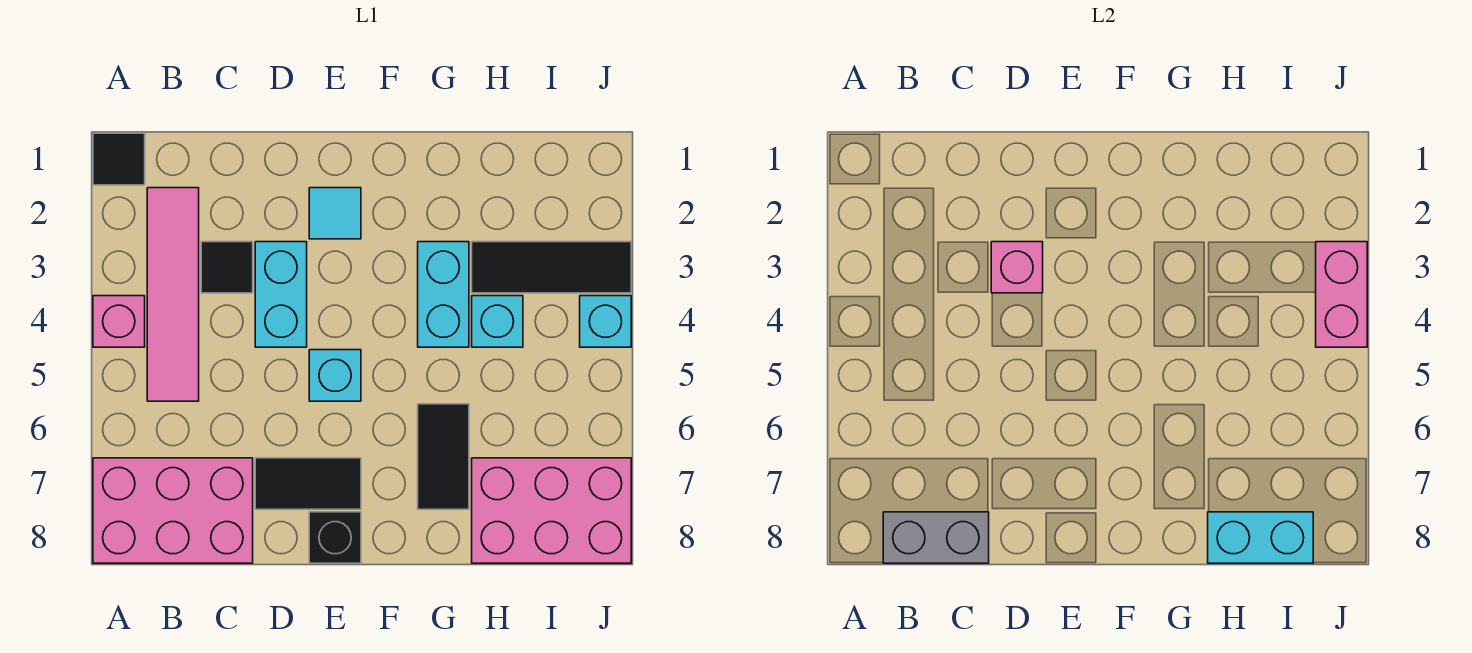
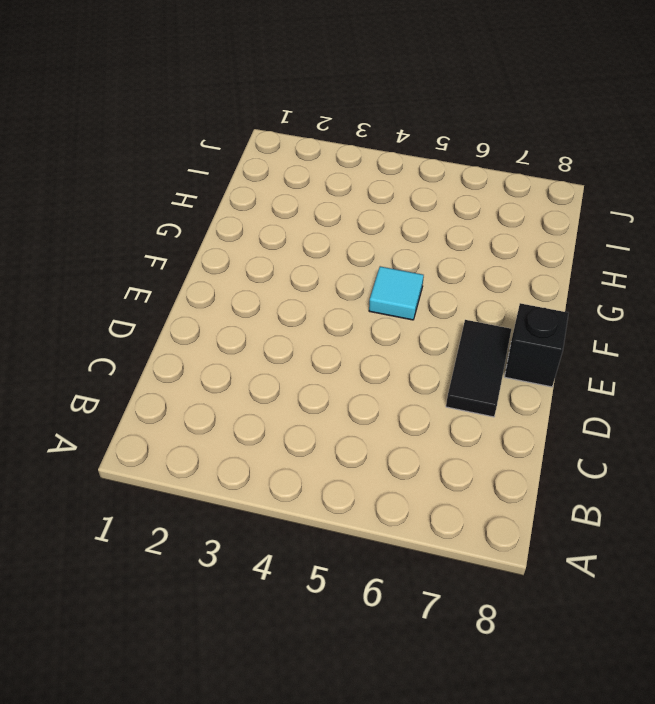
cyan tile F5 level 1 -> cyan tile E2 level 1
none -> black tile A1 level 1
none -> pink brick A4 level 1
none -> pink brick A7:C8 level 1

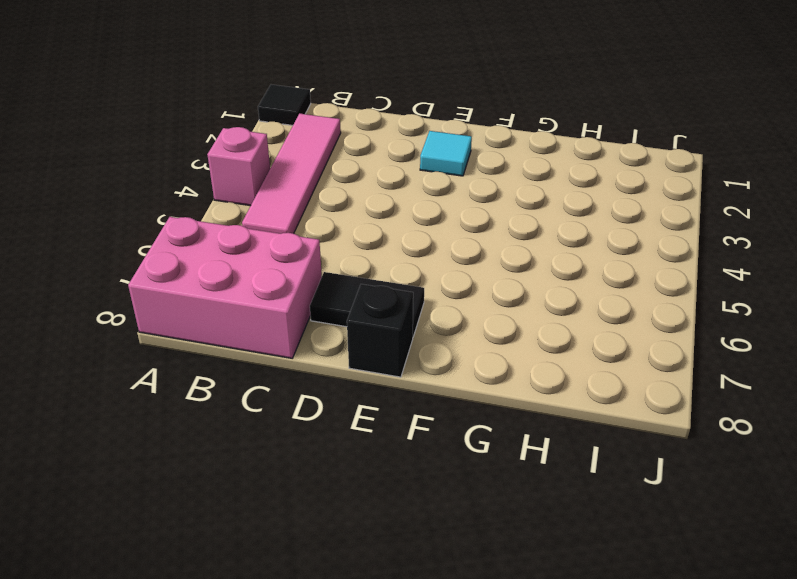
none -> black tile C3 level 1
none -> cyan brick D3:D4 level 1
none -> cyan brick E5 level 1

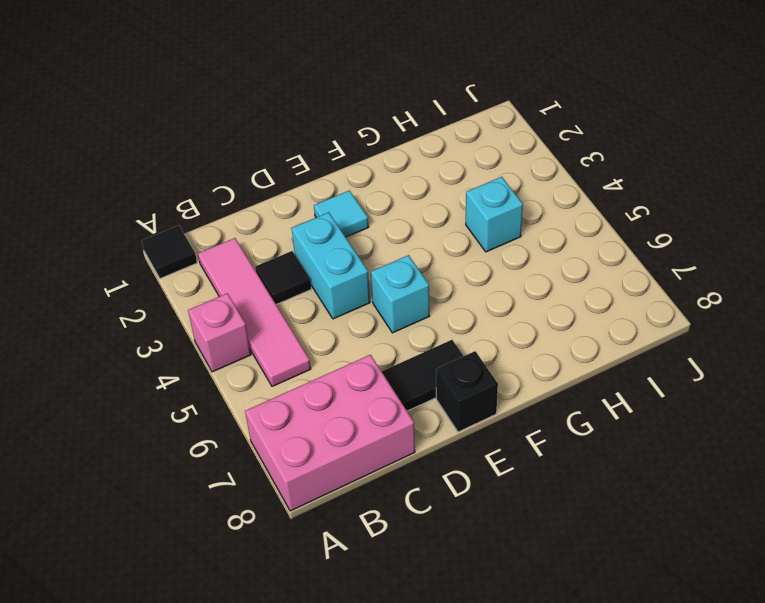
none -> cyan brick G3:G4 level 1
none -> black tile G6:G7 level 1
none -> black tile H3:J3 level 1

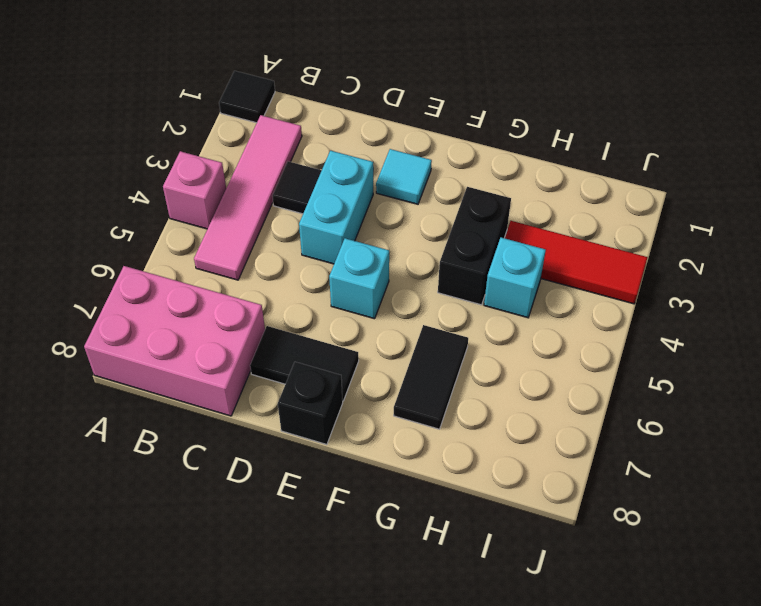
black brick G3:G4 level 1 -> cyan brick G3:G4 level 1
red tile H3:J3 level 1 -> black tile H3:J3 level 1
none -> pink brick H7:J8 level 1
none -> cyan brick J4 level 1
none -> grey brick B8:C8 level 2

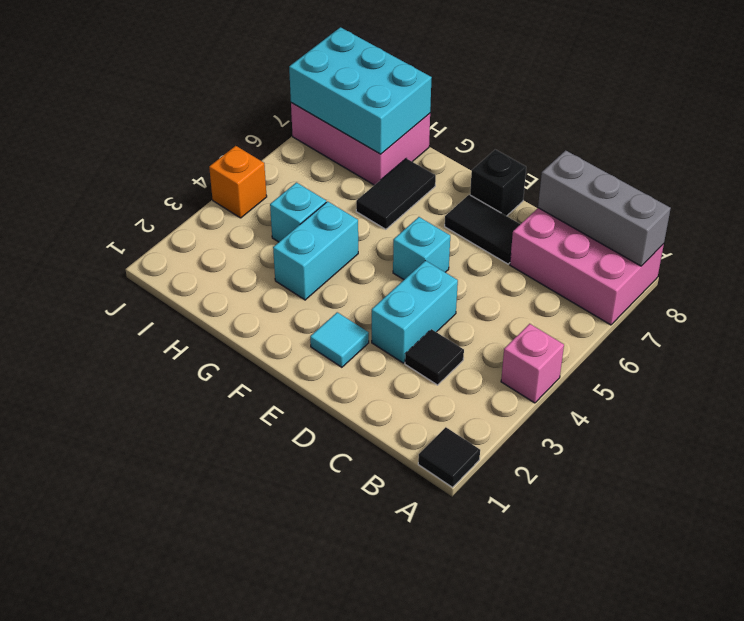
grey brick A8:C8 level 2 -> grey brick B8:C8 level 2
cyan brick H7:J8 level 2 -> cyan brick H8:I8 level 2
orange brick J4 level 1 -> cyan brick J4 level 1
none -> pink tile B2:B5 level 1
none -> black tile H3:J3 level 1
none -> pink brick D3 level 2

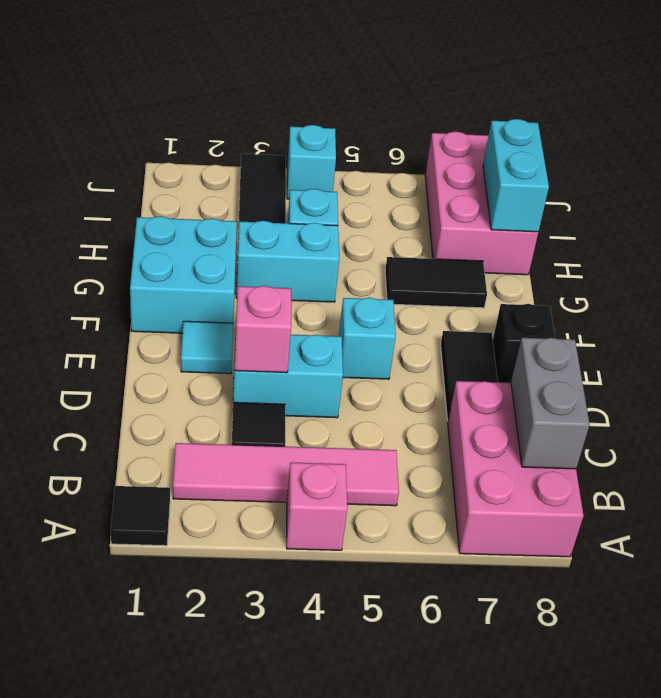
cyan brick F1:G2 level 1 -> none
none -> pink brick J3:J4 level 2

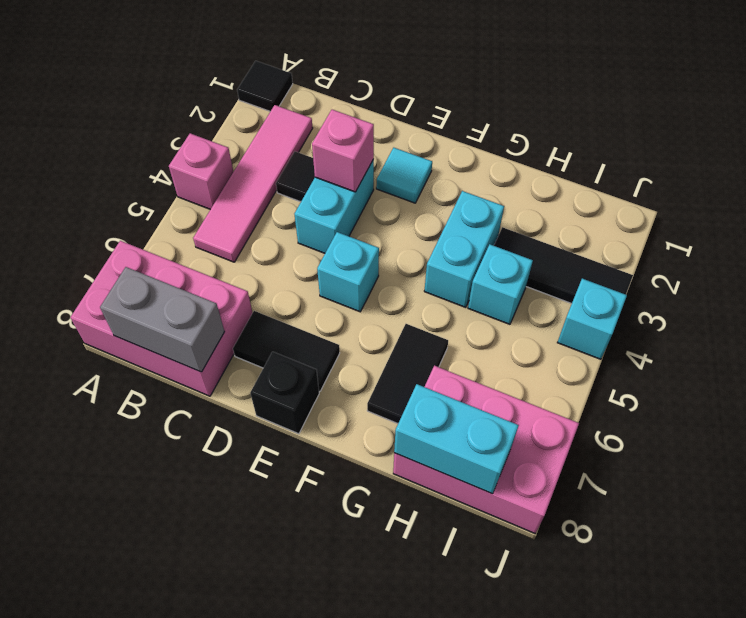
none -> pink brick J3:J4 level 2

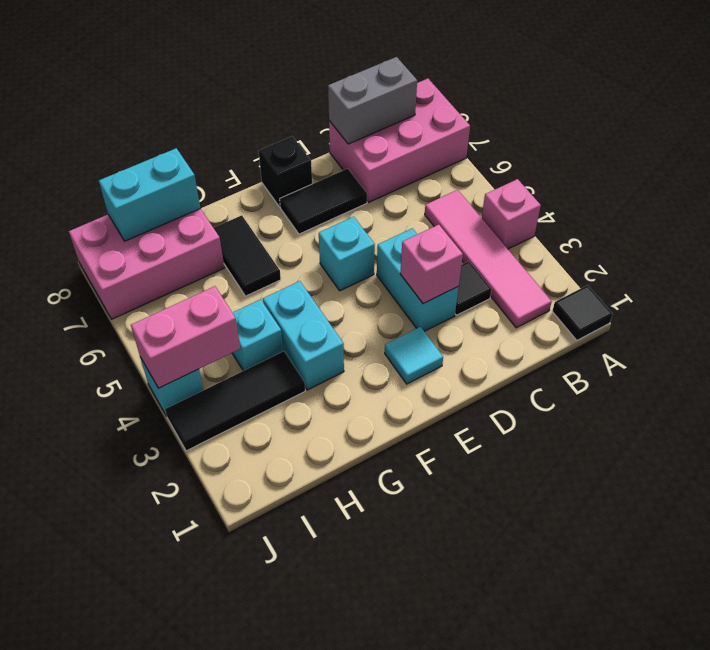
pink brick I4:J4 level 2 -> pink brick J3:J4 level 2

